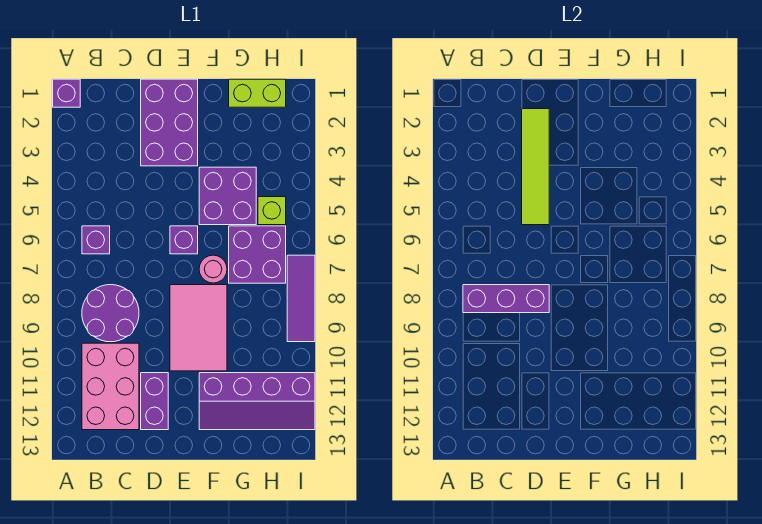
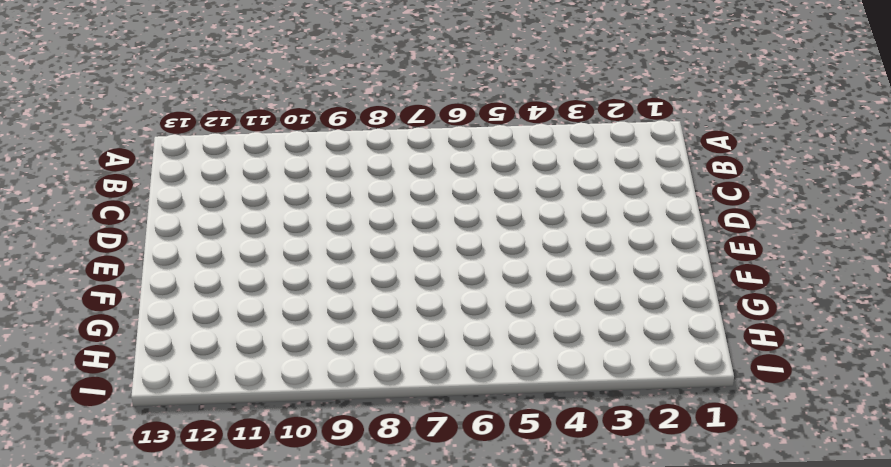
none -> purple brick A1 level 1
none -> purple brick B6 level 1
none -> purple round brick B8:C9 level 1

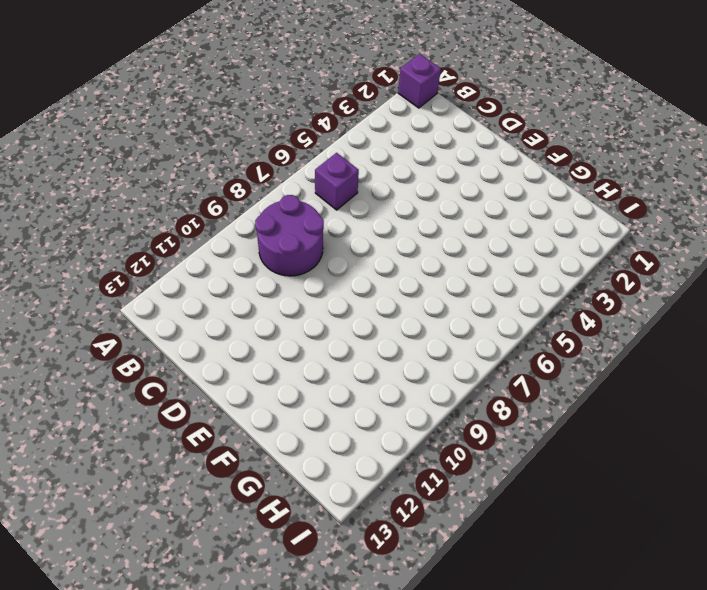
none -> pink brick B10:C12 level 1
none -> purple brick D1:E3 level 1
none -> purple brick D11:D12 level 1

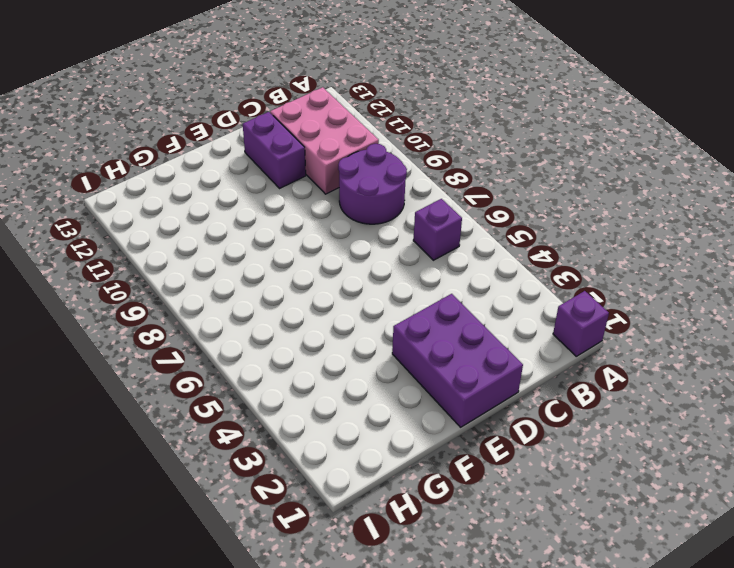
none -> purple brick E6 level 1
none -> pink tile E8:F10 level 1
none -> purple brick F4:G5 level 1

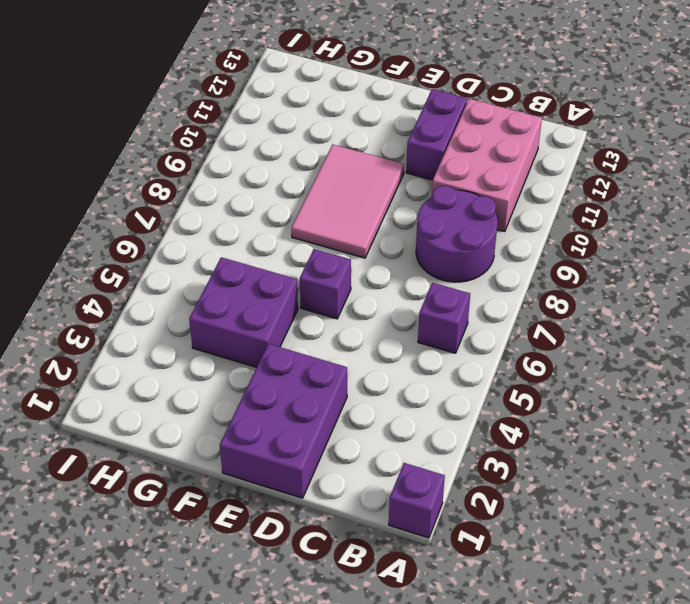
none -> pink round brick F7 level 1
none -> purple slope F11:I12 level 1 top 11
none -> lime brick G1:H1 level 1

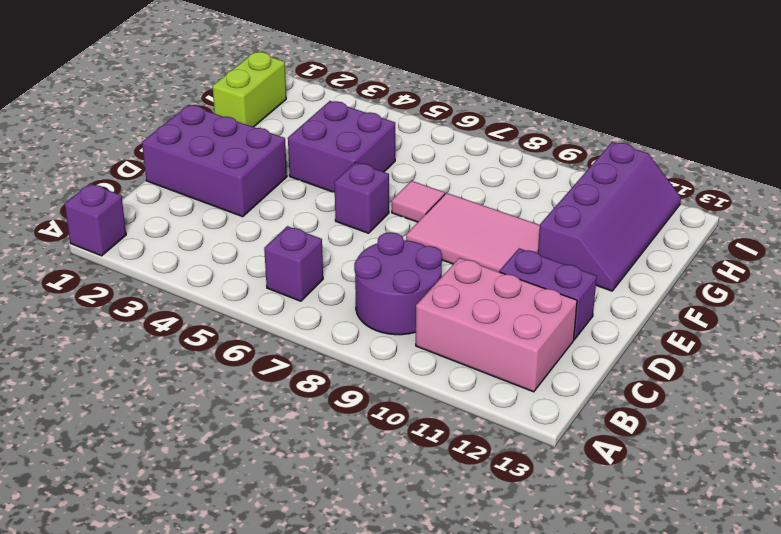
pink tile F7 level 1 -> pink round brick F7 level 1
none -> purple brick G6:H7 level 1
none -> lime brick H5 level 1
none -> purple tile I7:I9 level 1

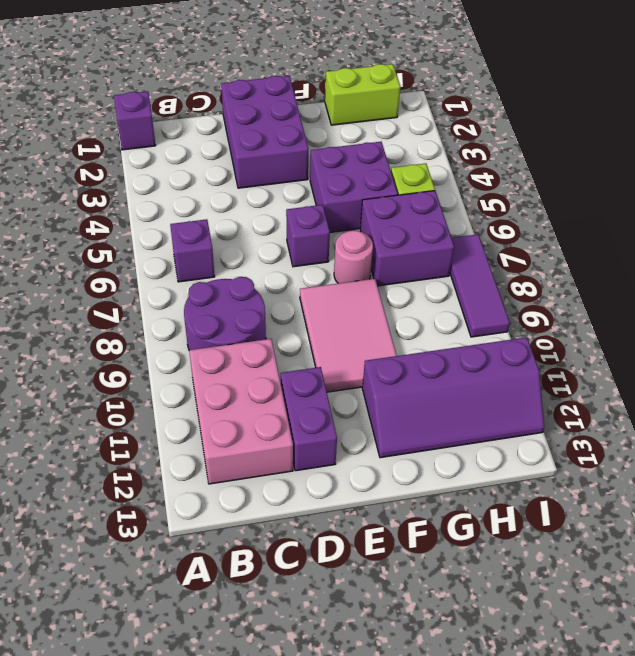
none -> purple brick B8:D8 level 2
none -> lime tile D2:D5 level 2

